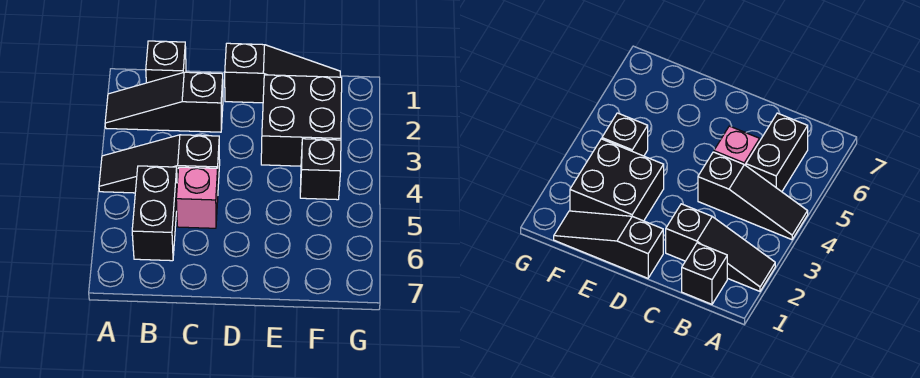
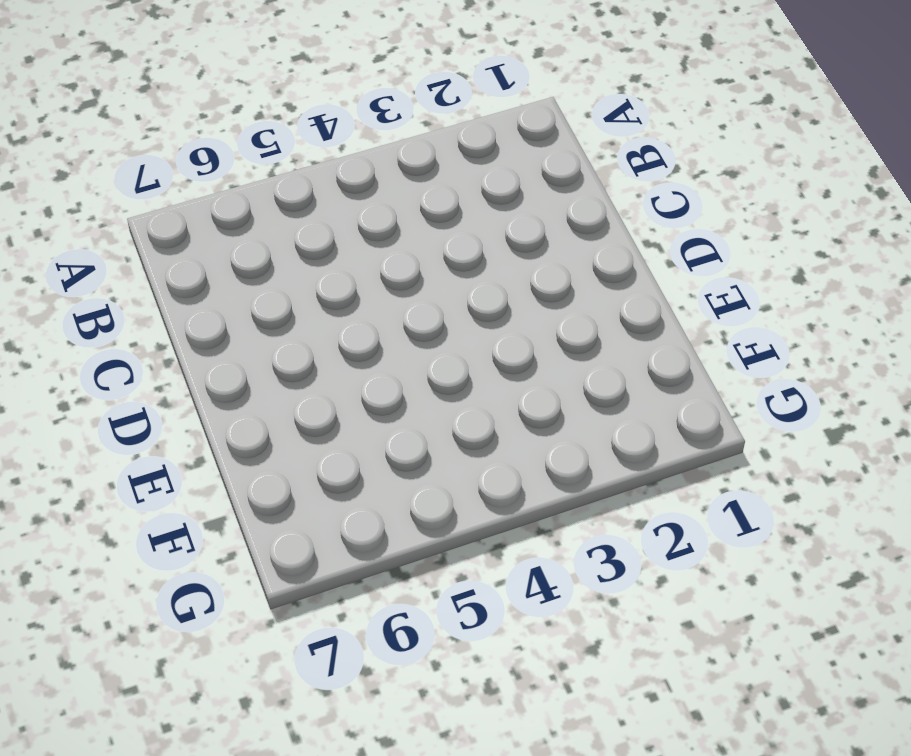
none -> black slope A2:C2 level 1 top C
none -> black slope A4:C4 level 1 top C

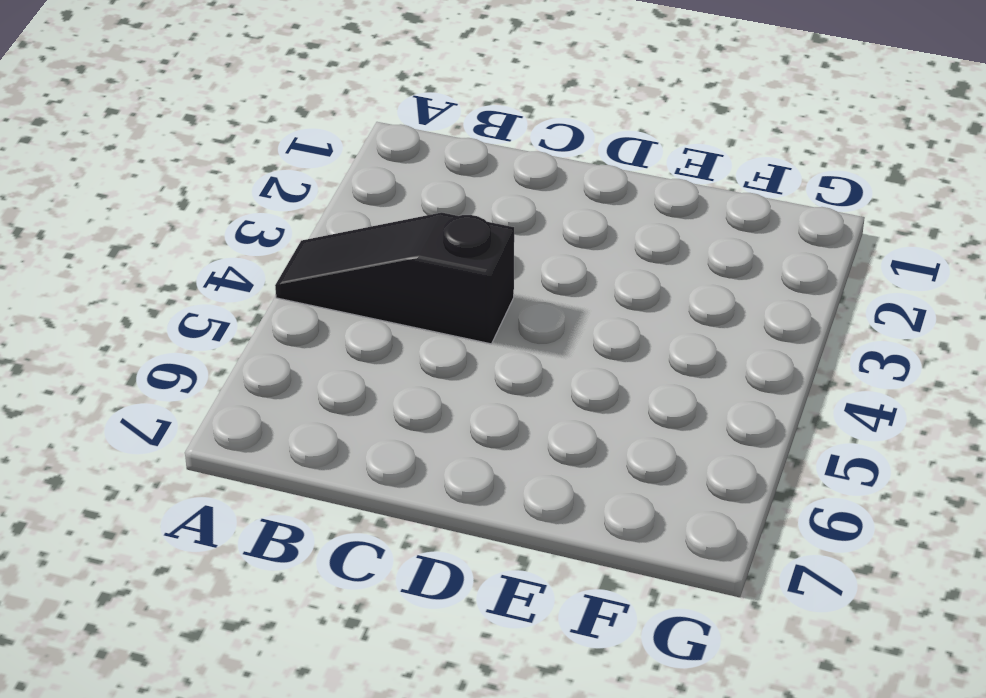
none -> black slope A2:C2 level 1 top C
none -> black brick B1 level 1

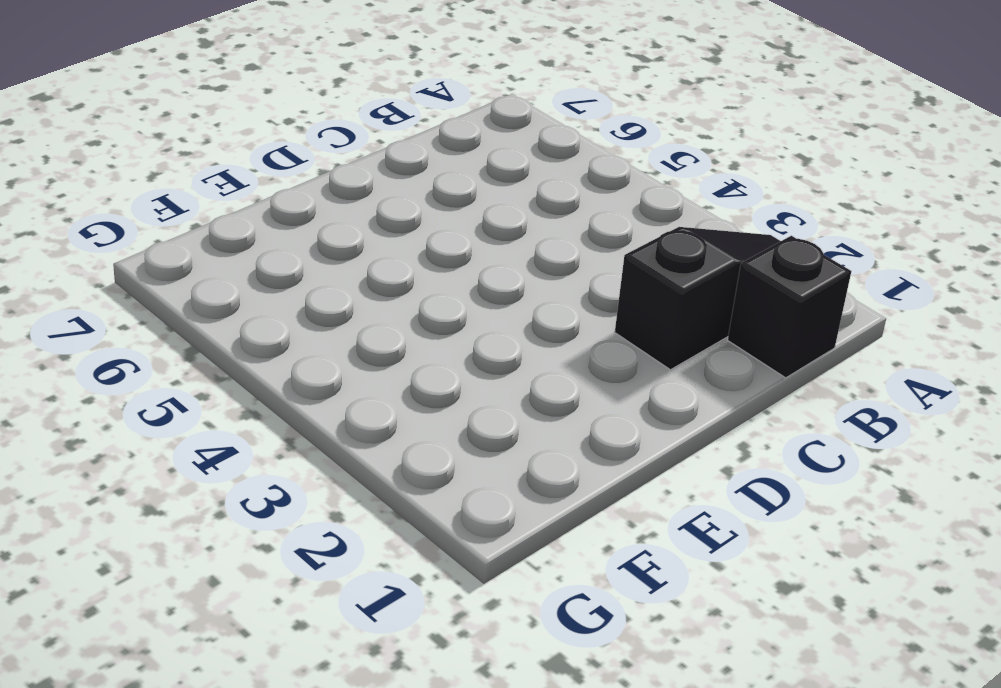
none -> black slope A4:C4 level 1 top C
none -> black brick B5:B6 level 1

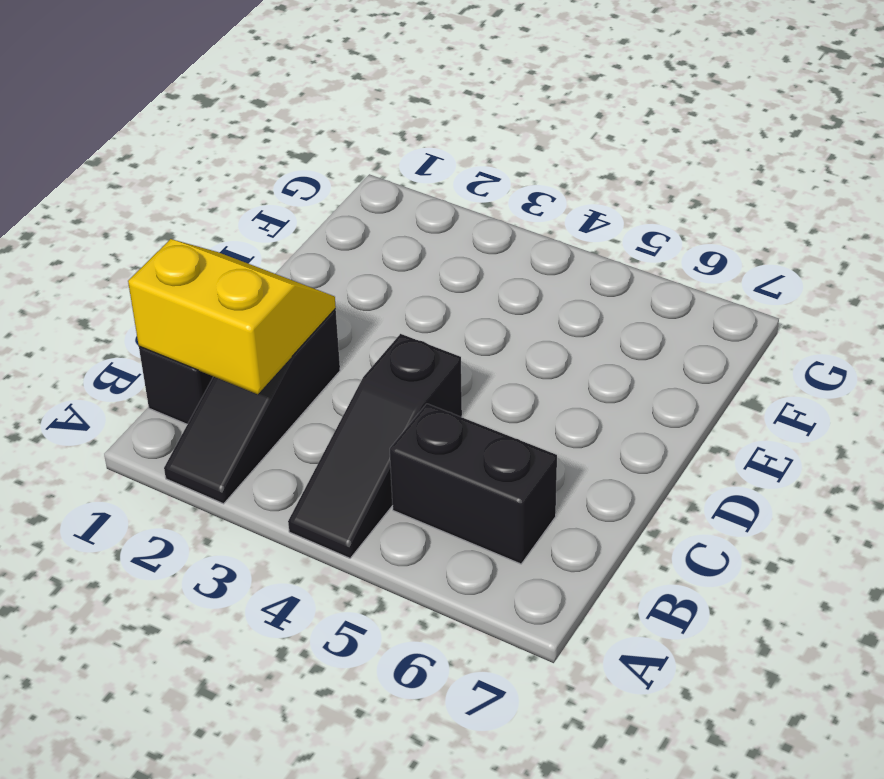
yellow slope B1:C2 level 2 top B -> none
none -> pink brick C5 level 1
none -> black slope D1:F1 level 1 top D

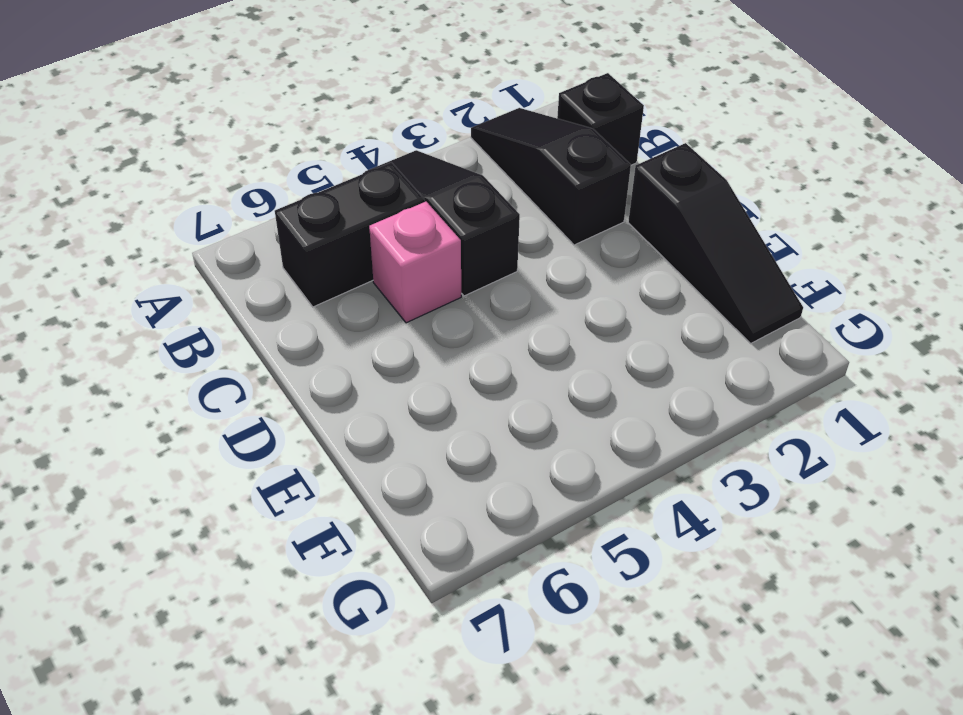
none -> black brick E2:F3 level 1
none -> black brick F4 level 1

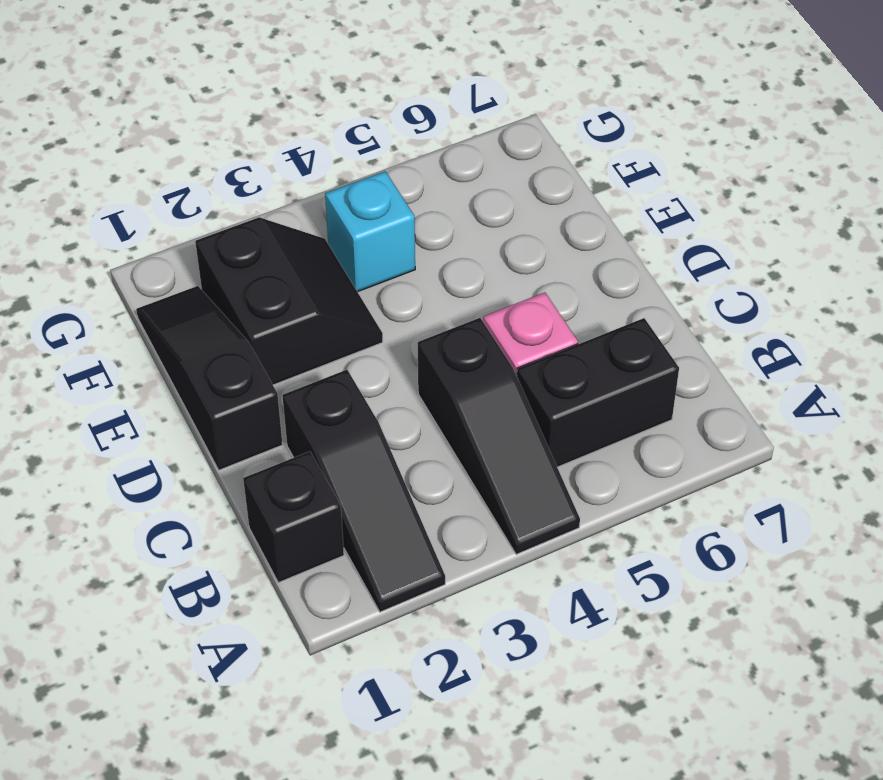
black slope E2:F3 level 1 top 2 -> black brick E2:F3 level 1
cyan brick F4 level 1 -> black brick F4 level 1

